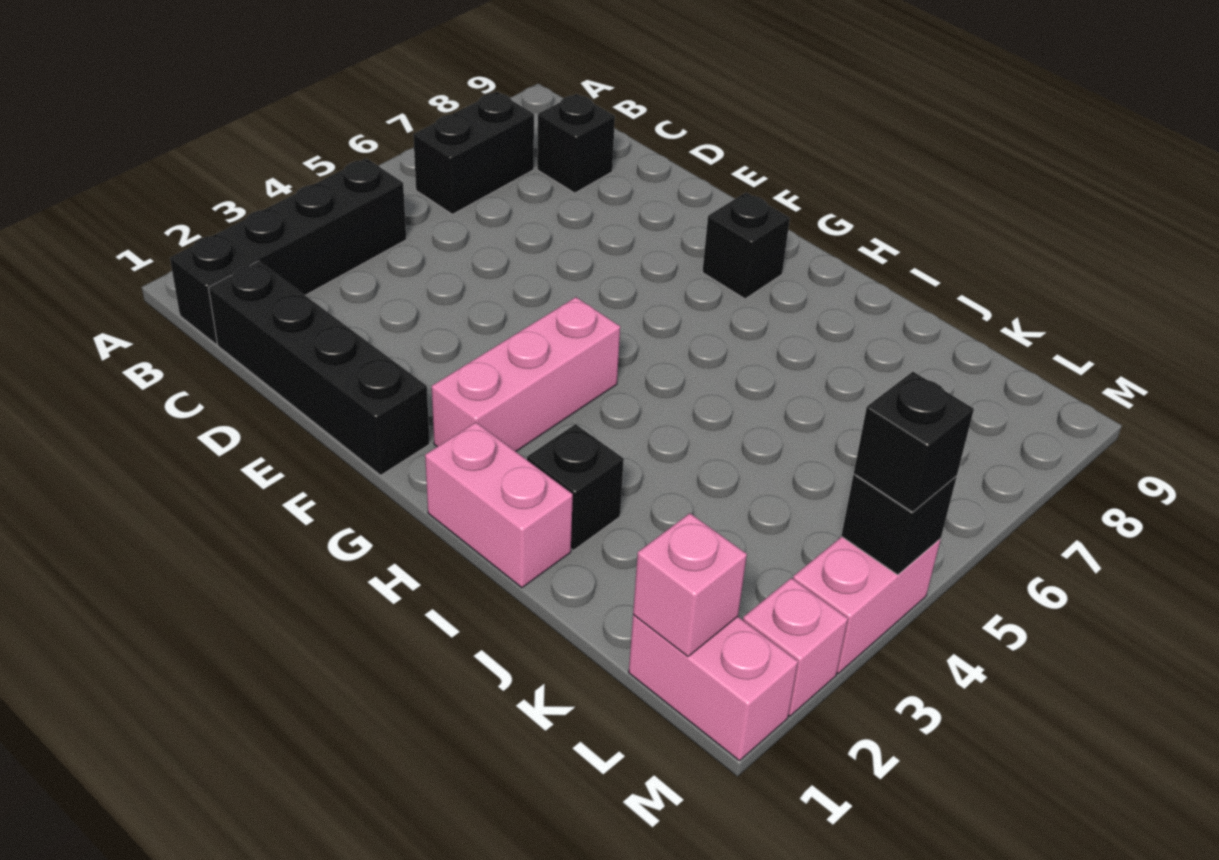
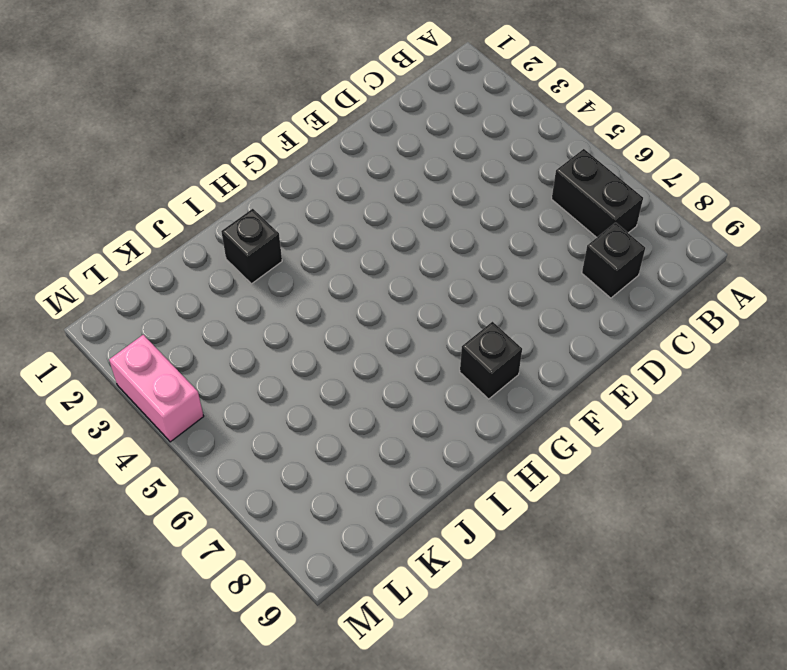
none -> black brick B1:B4 level 1
none -> black brick C1:F1 level 1
none -> pink brick G2:G4 level 1

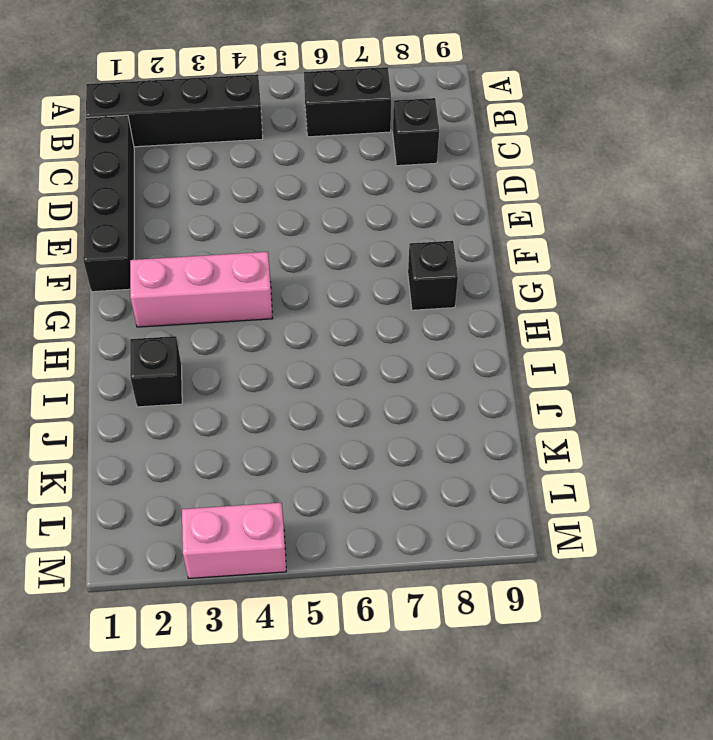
none -> pink brick H1:I1 level 1
none -> pink brick L1:M1 level 1
none -> pink brick M2 level 1

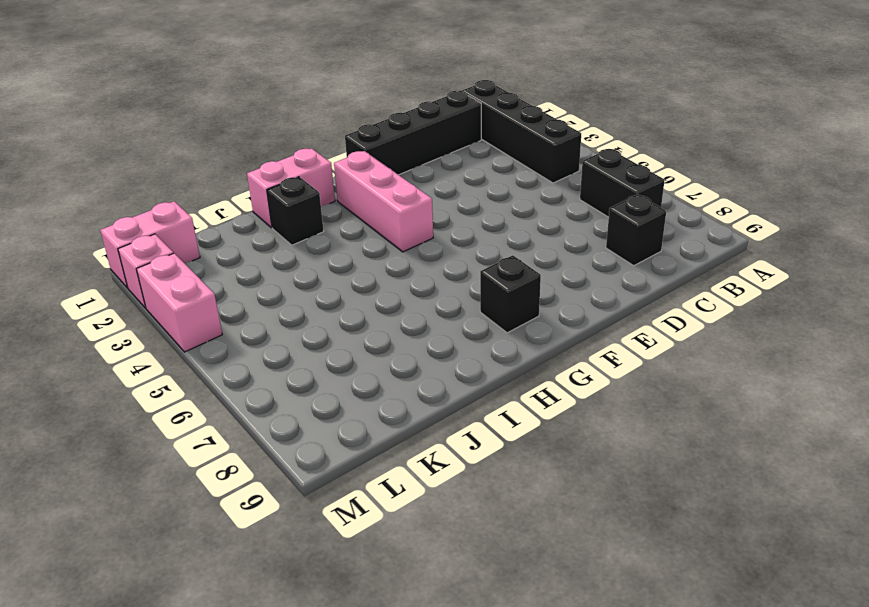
none -> pink brick L1 level 2
none -> black brick M4 level 2
none -> black brick M4 level 3

